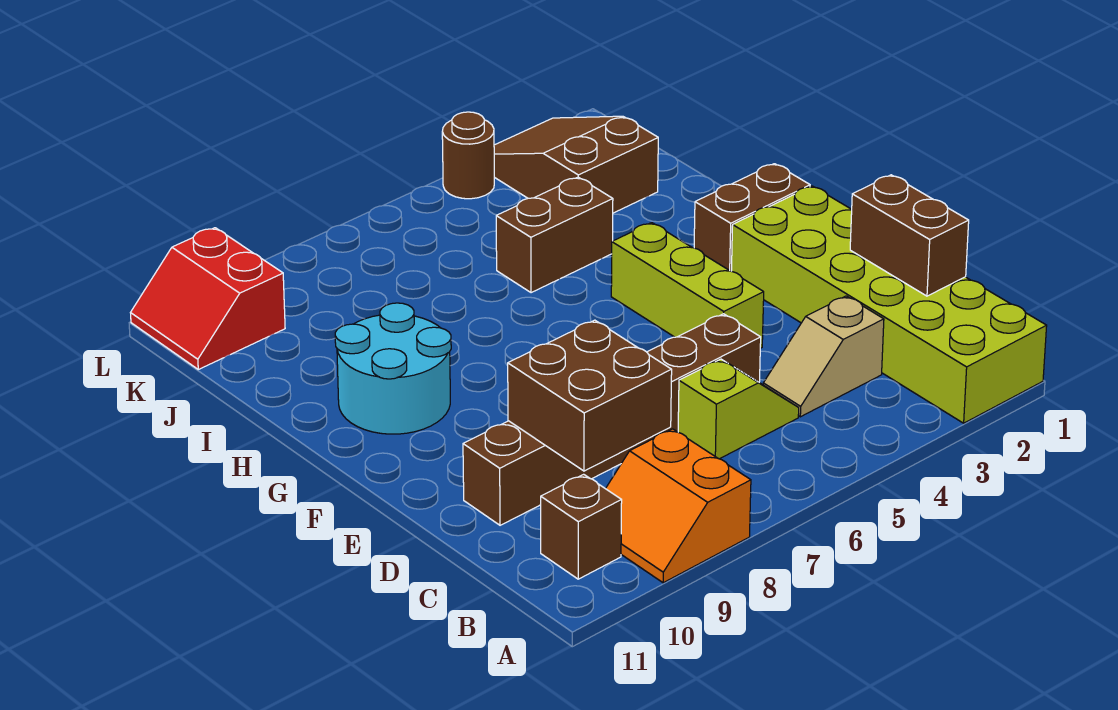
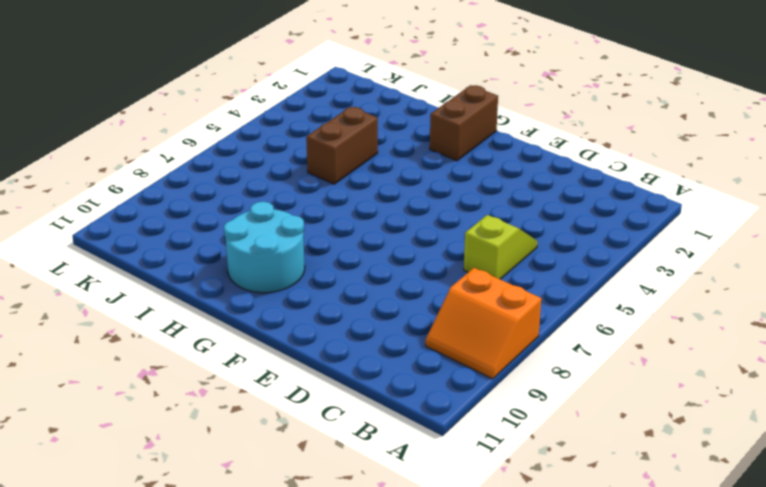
none -> lime brick A1:F2 level 1
none -> brown brick B10 level 1
none -> tan slope C3:C4 level 1 top 3

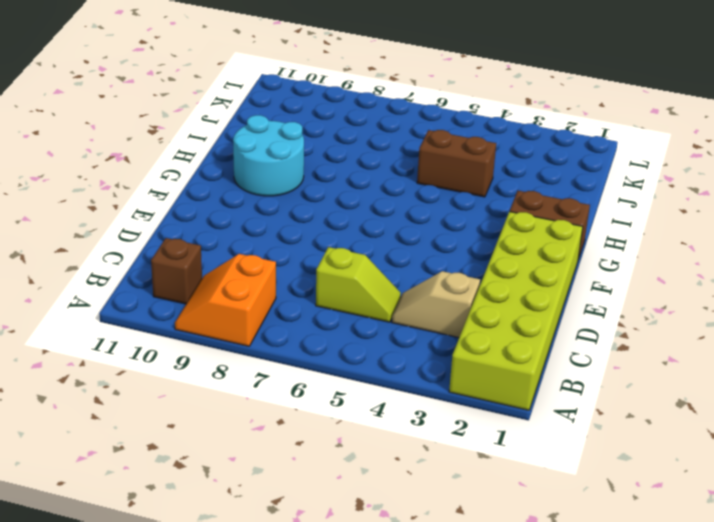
none -> brown brick D5:D10 level 1
none -> lime brick E4:G4 level 1
none -> brown slope J2:L3 level 1 top J

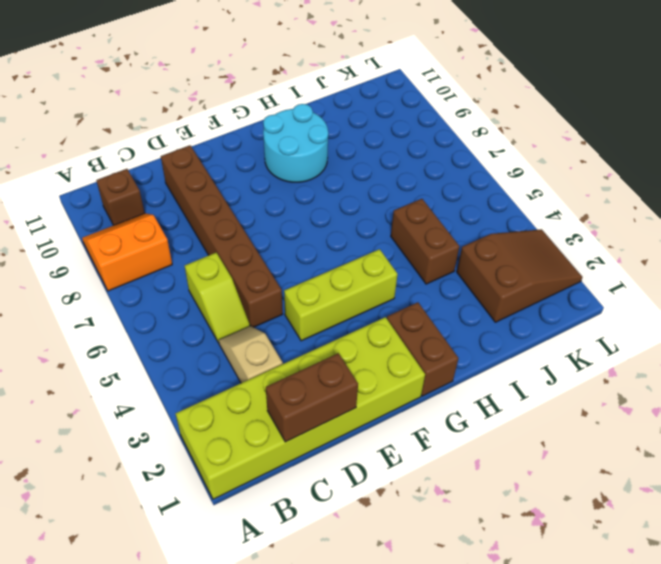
none -> red slope K10:L11 level 1 top 10
none -> brown round brick L4 level 1
none -> brown brick C8:D9 level 2

